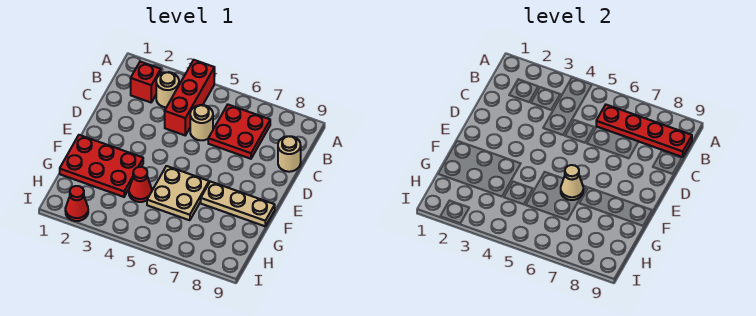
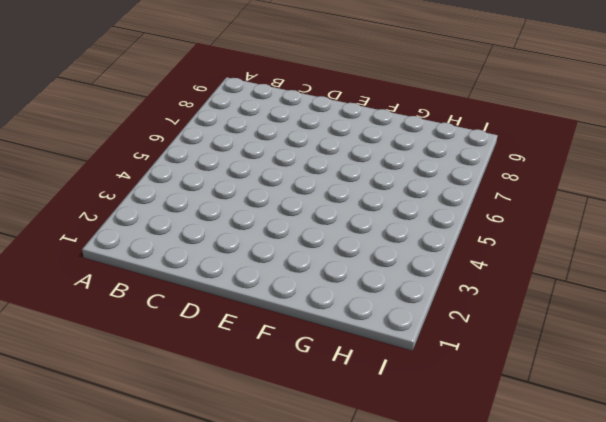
none -> red brick A4:C4 level 1
none -> red brick B2 level 1
none -> tan round brick B3 level 1

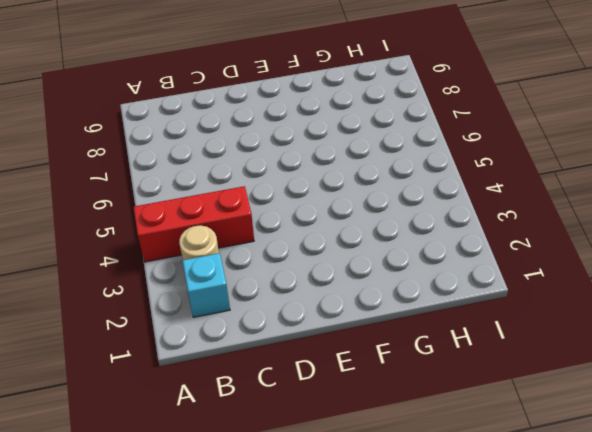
cyan brick B2 level 1 -> red brick B2 level 1
none -> red plate B6:C7 level 1
none -> tan round brick C5 level 1
none -> tan round brick C9 level 1

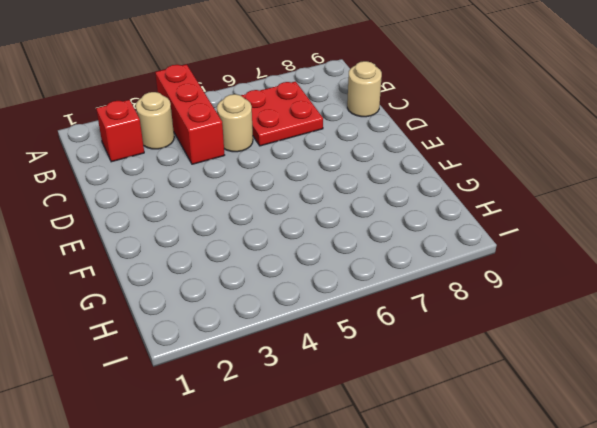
none -> red plate F1:G3 level 1
none -> tan plate F5:G6 level 1
none -> tan plate F7:F9 level 1

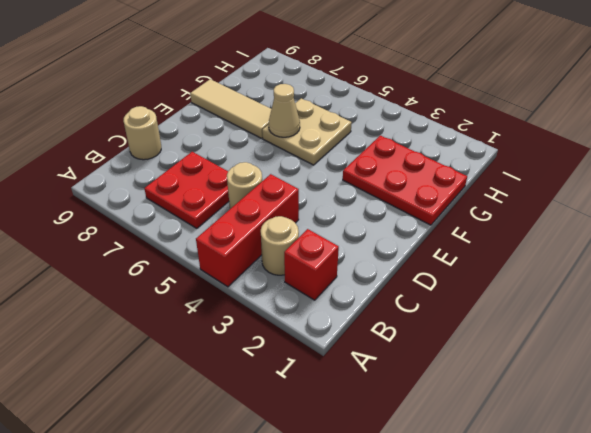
tan tile F7:F9 level 1 -> tan plate F7:F9 level 1
none -> red cone G4 level 1
none -> red cone I2 level 1
none -> red plate B6:B9 level 2

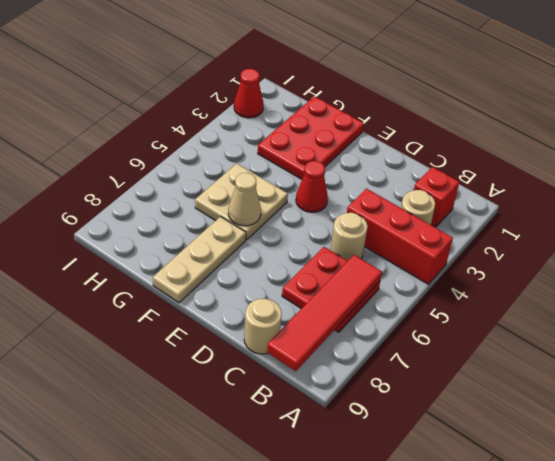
red tile B6:B9 level 2 -> red plate B6:B9 level 2
red cone E4 level 1 -> red cone G4 level 1

